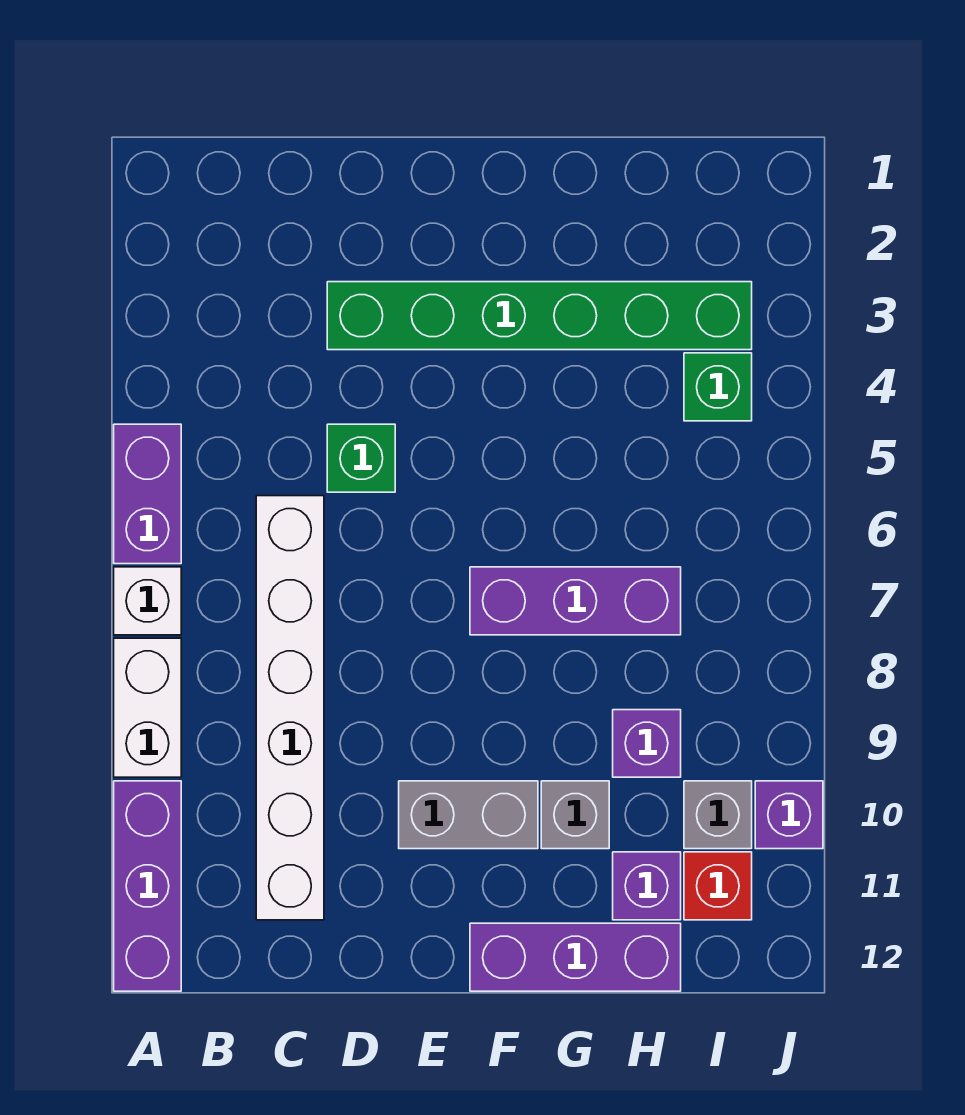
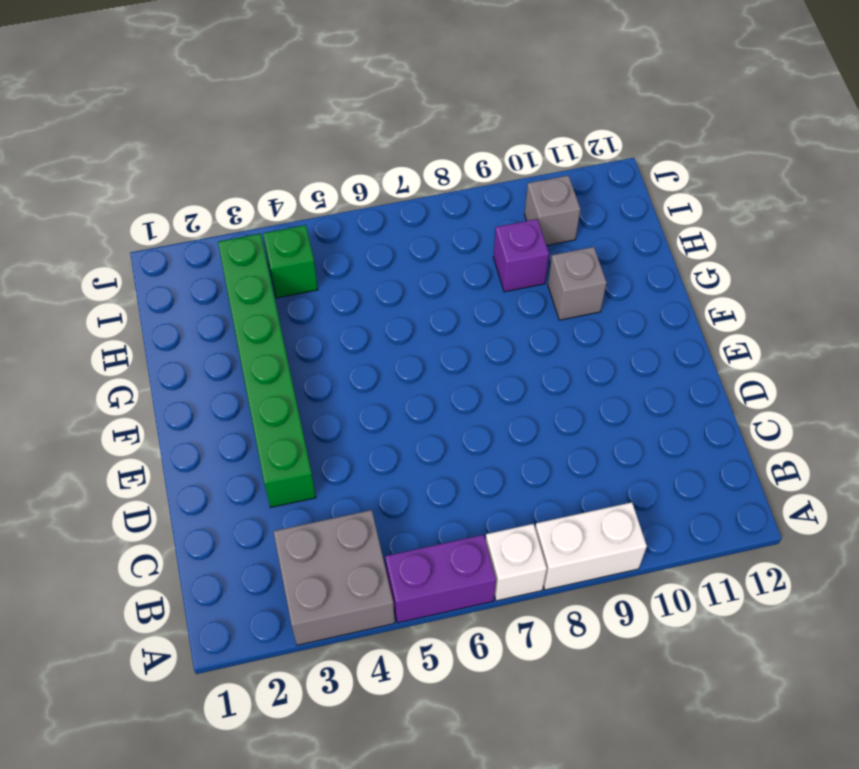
grey brick A3:B4 level 1 -> none
none -> purple brick A10:A12 level 1
none -> white brick C6:C11 level 1
none -> green brick D5 level 1

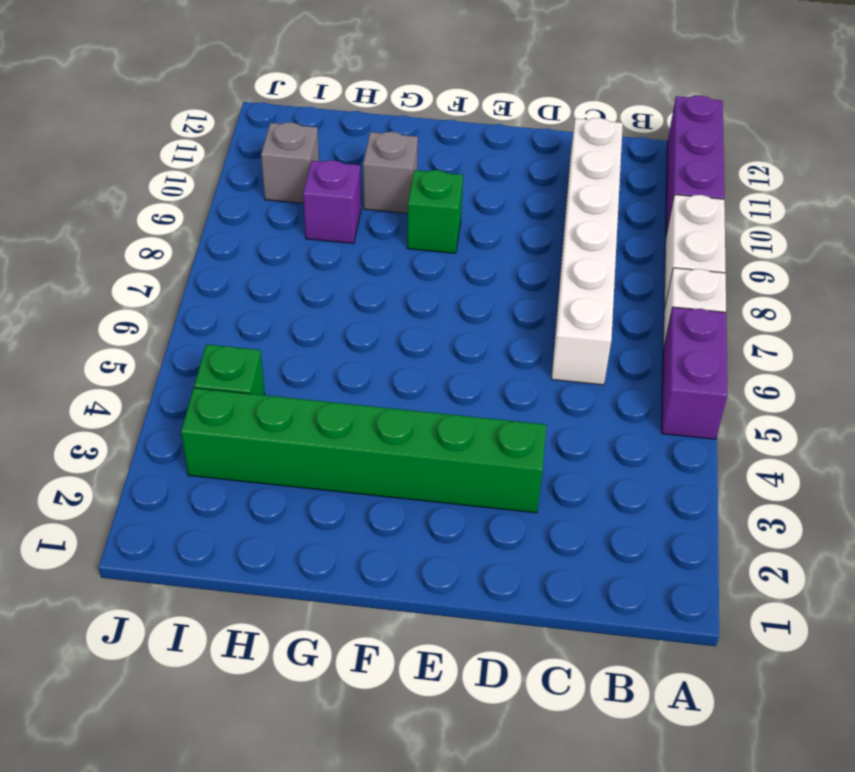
green brick F9 level 1 -> green brick D5 level 1
none -> grey brick E10:F10 level 1
none -> purple brick F7:H7 level 1
none -> purple brick F12:H12 level 1

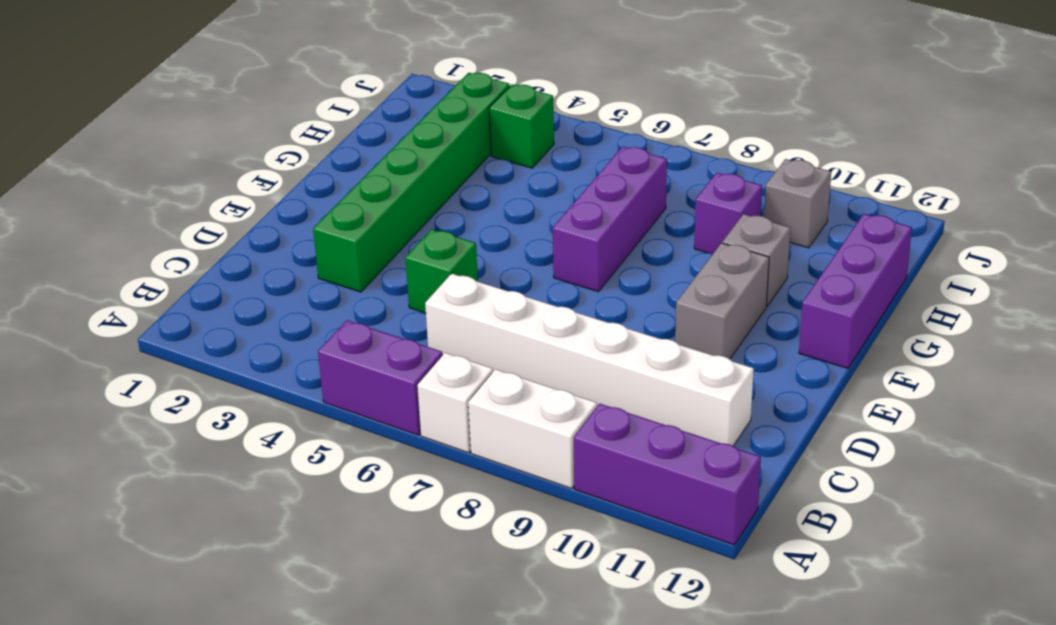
none -> purple brick H11 level 1
none -> red brick I11 level 1
none -> purple brick J10 level 1

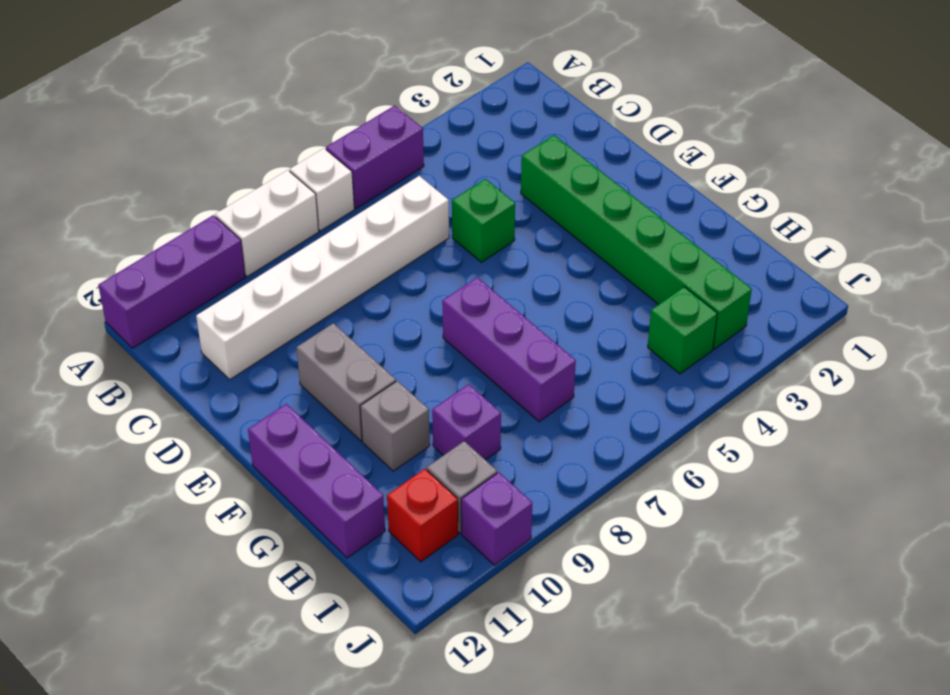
none -> purple brick H11 level 1

